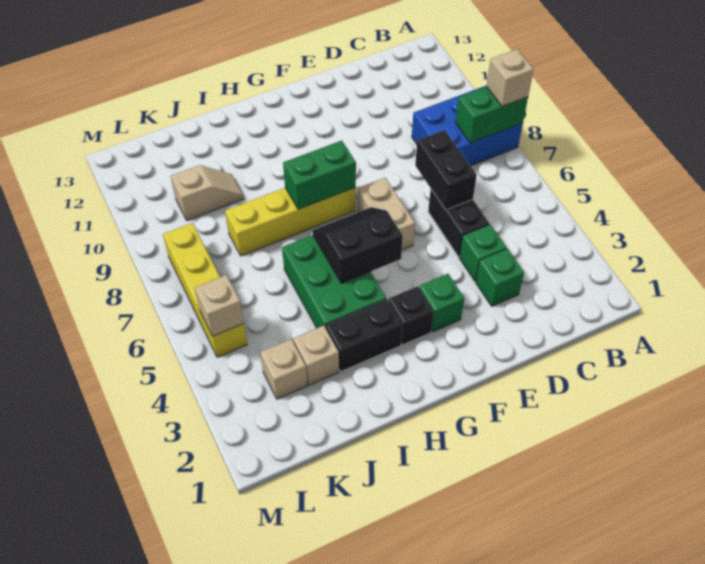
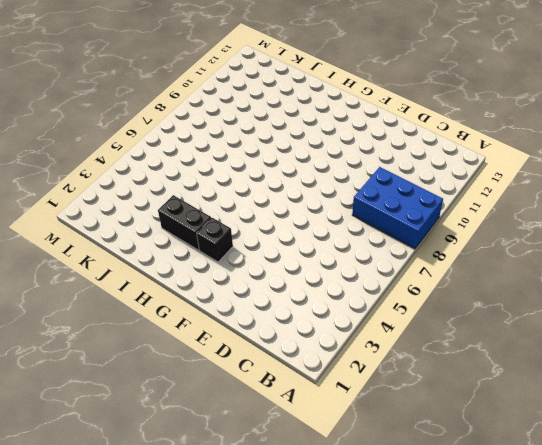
none -> green brick D3 level 1
none -> green brick D4 level 1
none -> black brick D5:D6 level 1

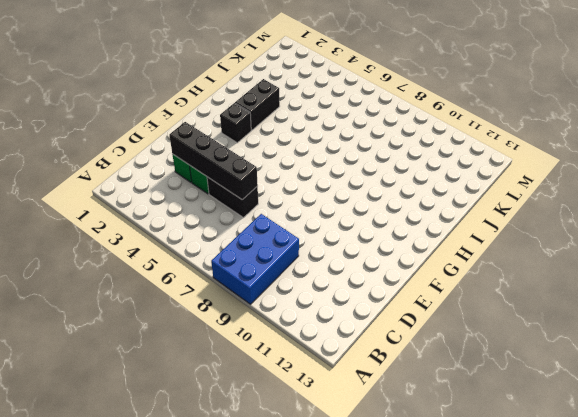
black brick D3:D6 level 2 -> black brick D6:D7 level 2
none -> green brick F3 level 1
none -> tan brick F6:F7 level 1
none -> yellow brick G8:J8 level 1

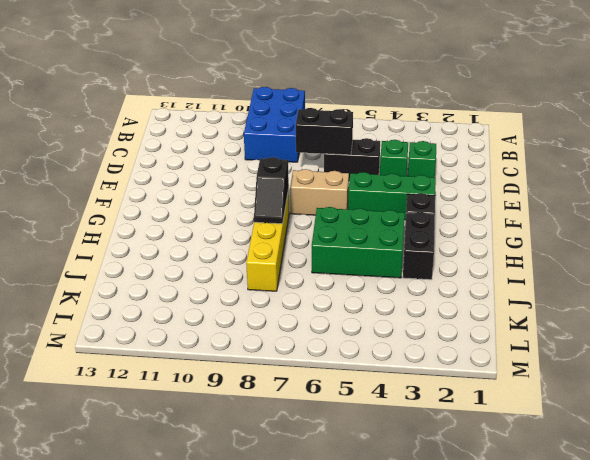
green brick F3:F5 level 1 -> green brick F3 level 1
black slope G8:H8 level 2 top G -> green brick G8:H8 level 2
none -> tan brick J3 level 1
none -> tan slope J10:K10 level 1 top K
none -> tan brick K3 level 1

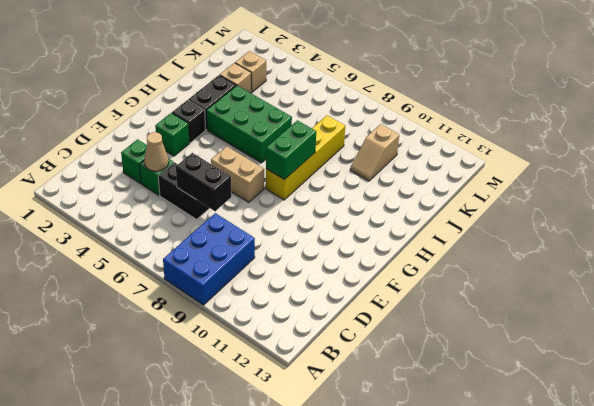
tan cone D4 level 2 -> none
none -> yellow brick L5:L8 level 1
none -> green brick A8:B8 level 2
none -> black slope G5:H6 level 2 top 5

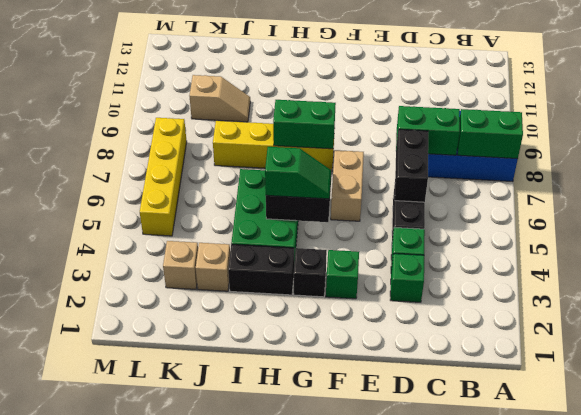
green brick C8:D8 level 2 -> none
green slope G5:H5 level 3 top H -> none
none -> tan brick L5 level 2
none -> tan brick A8 level 3

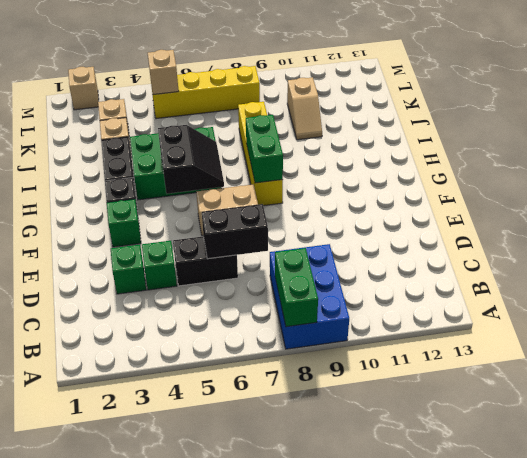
tan brick M2 level 1 -> tan brick A8 level 3

